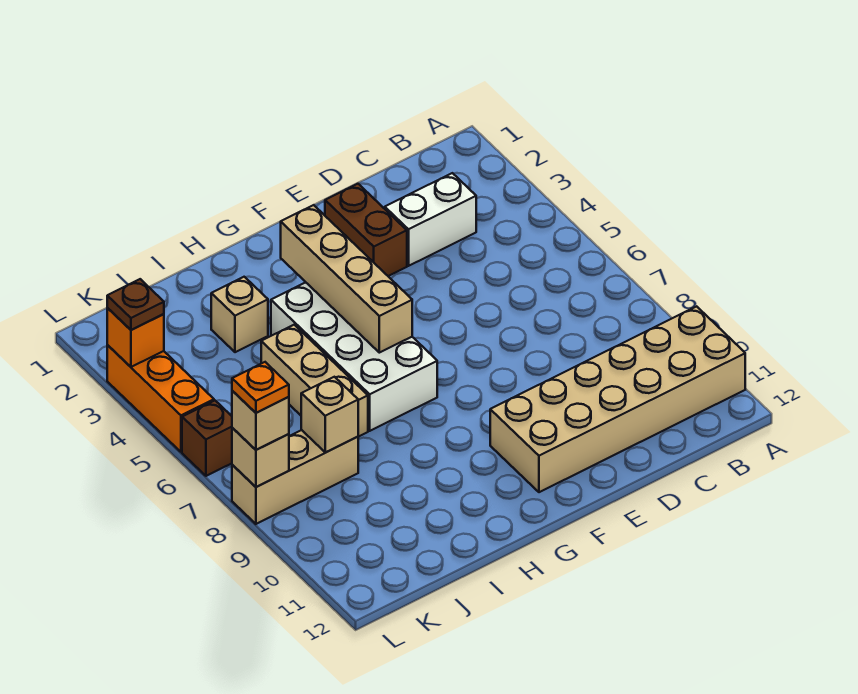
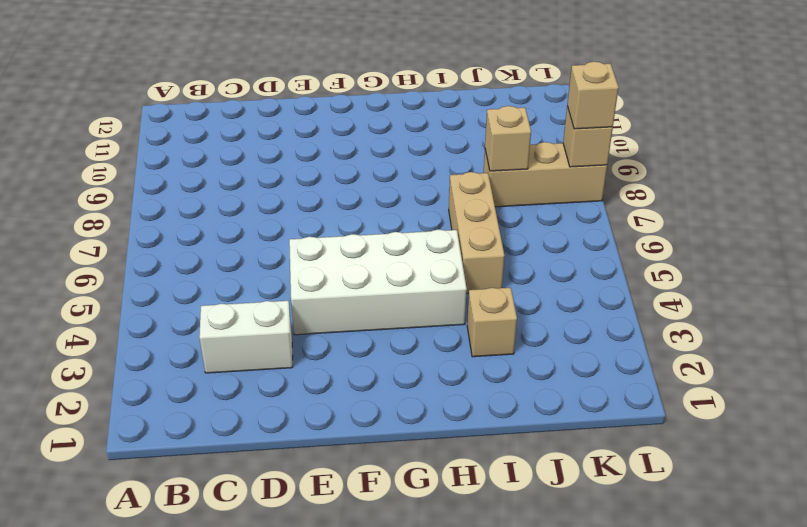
white brick E4:H5 level 1 -> white brick G4:H7 level 1
none -> tan brick A10:F11 level 1
none -> brown brick E2:E3 level 1
none -> orange brick L3:L5 level 1

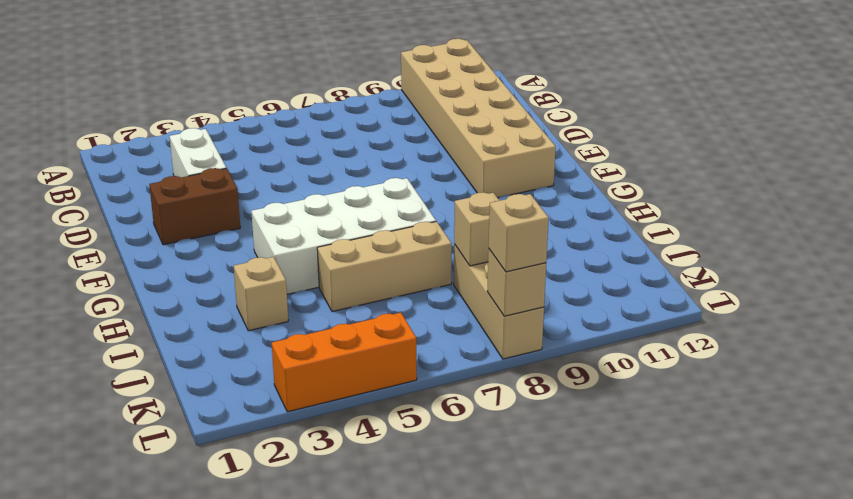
none -> brown brick L6 level 1
none -> tan brick G3:G6 level 2
none -> orange brick L3 level 2

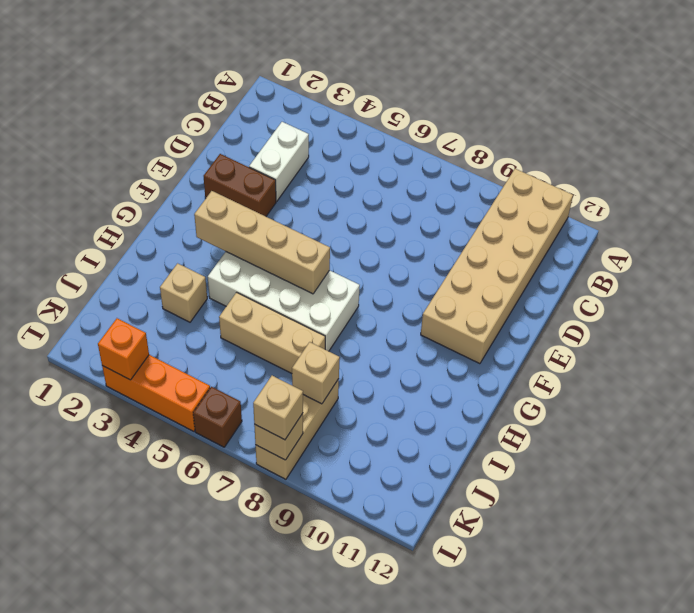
none -> brown plate L3 level 3
none -> orange plate L8 level 4

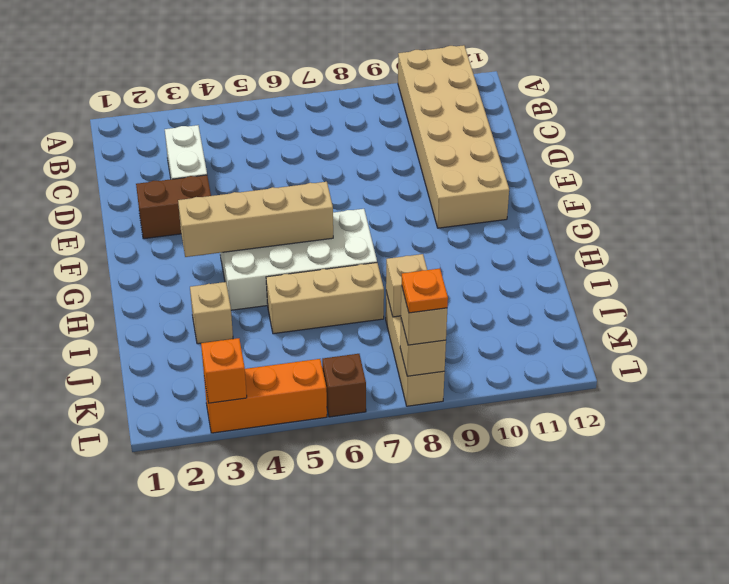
none -> brown plate L3 level 3

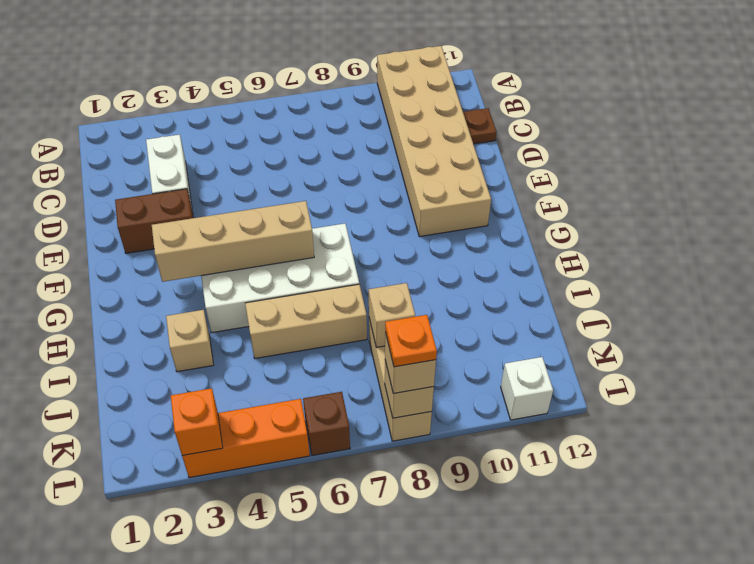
brown plate C12 level 1 -> brown plate L3 level 3
white brick L11 level 1 -> none

